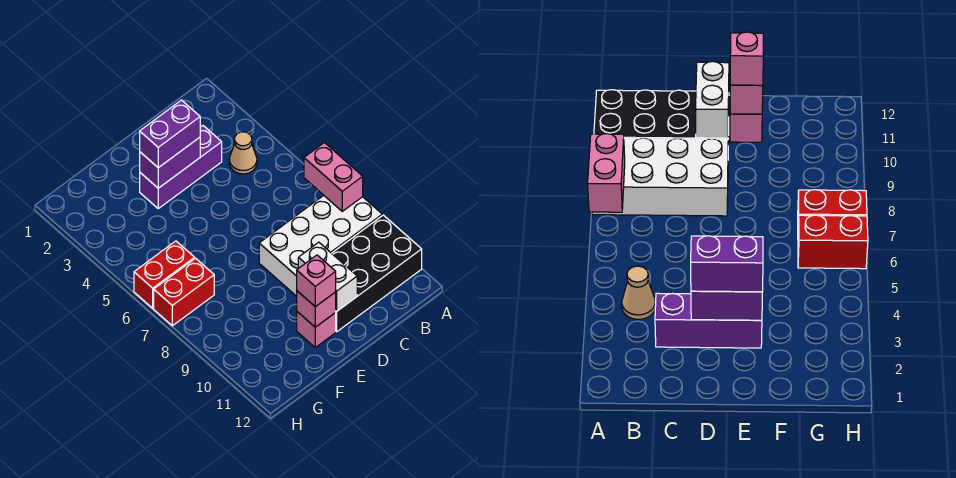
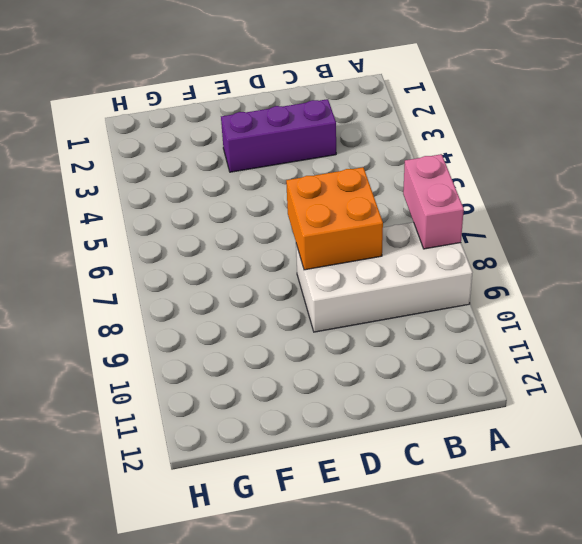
orange brick C7:D8 level 2 -> none
none -> black brick A10:D11 level 1
none -> tan cone B4 level 1
none -> pink brick E11 level 1

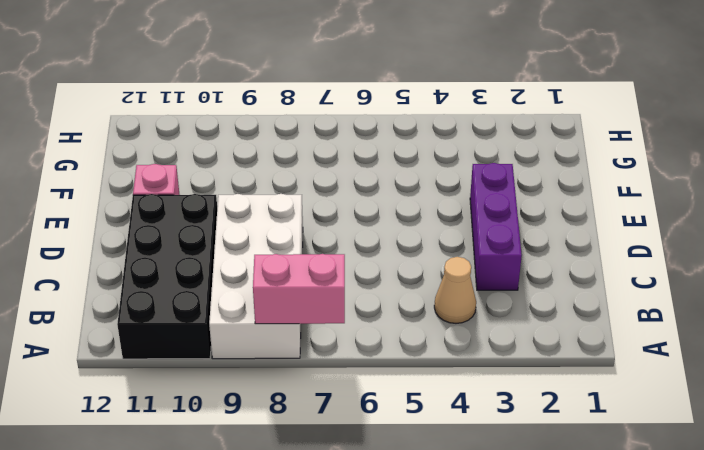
none -> red brick G6:H6 level 1
none -> red brick G7:H7 level 1
none -> purple brick D3:E3 level 2

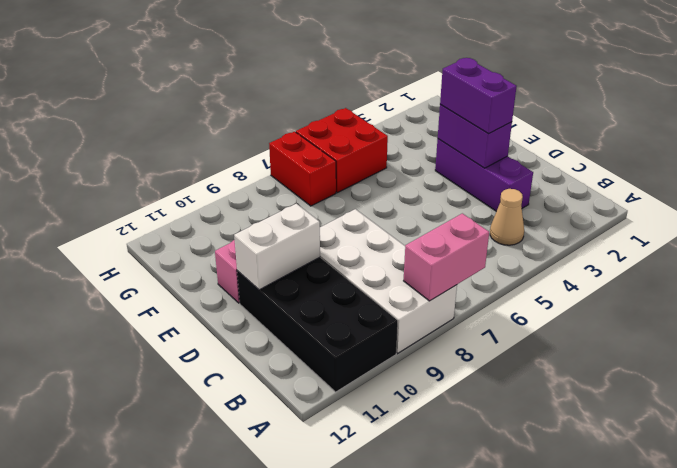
red brick G5:H6 level 1 -> red brick G6:H6 level 1
none -> pink brick E11 level 2
none -> pink brick E11 level 3

